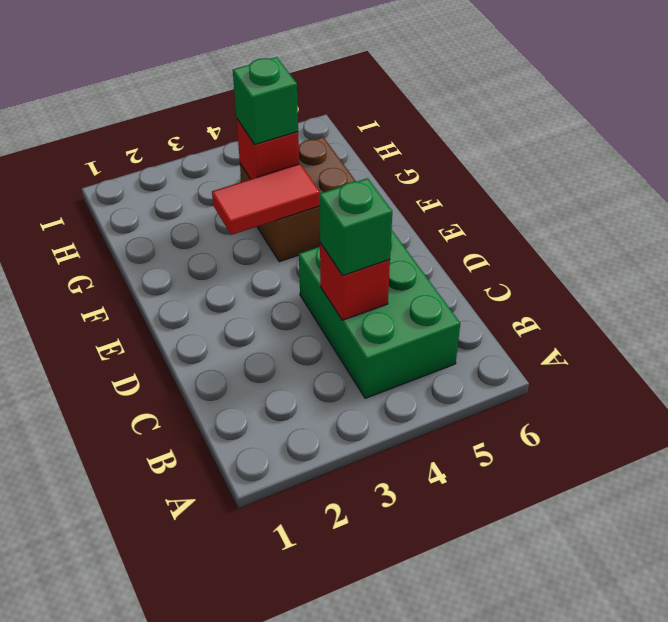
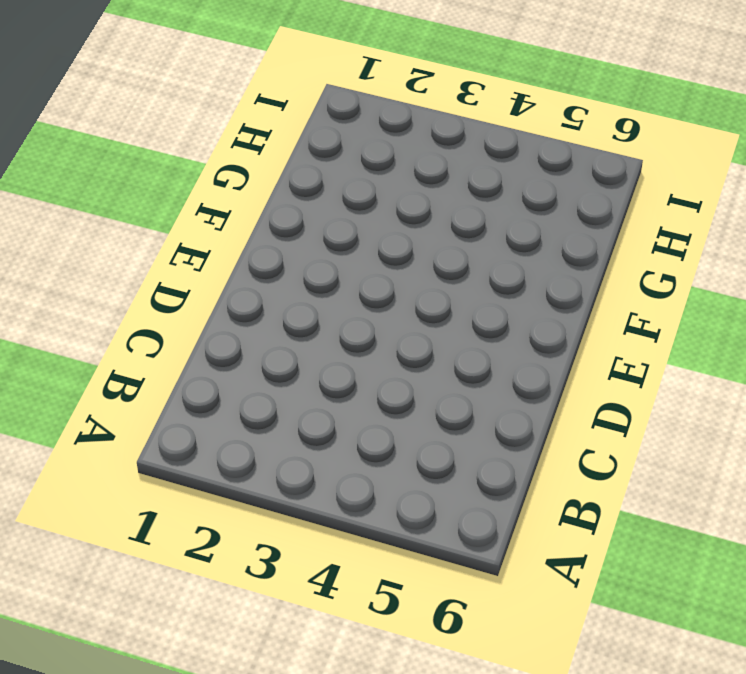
none -> green brick B4:D5 level 1
none -> brown brick F4:G5 level 1

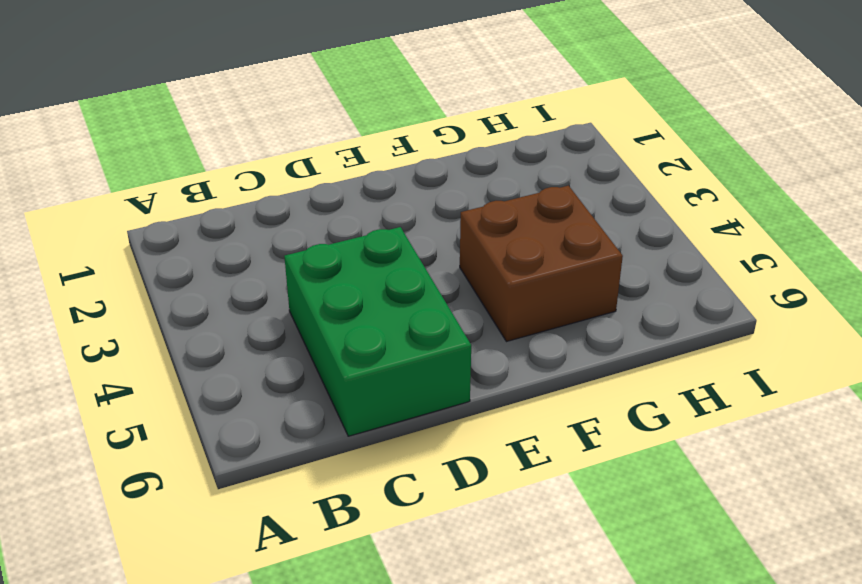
green brick C4:D6 level 1 -> green brick B4:D5 level 1
none -> red brick C4 level 2
none -> red tile F3:F4 level 2

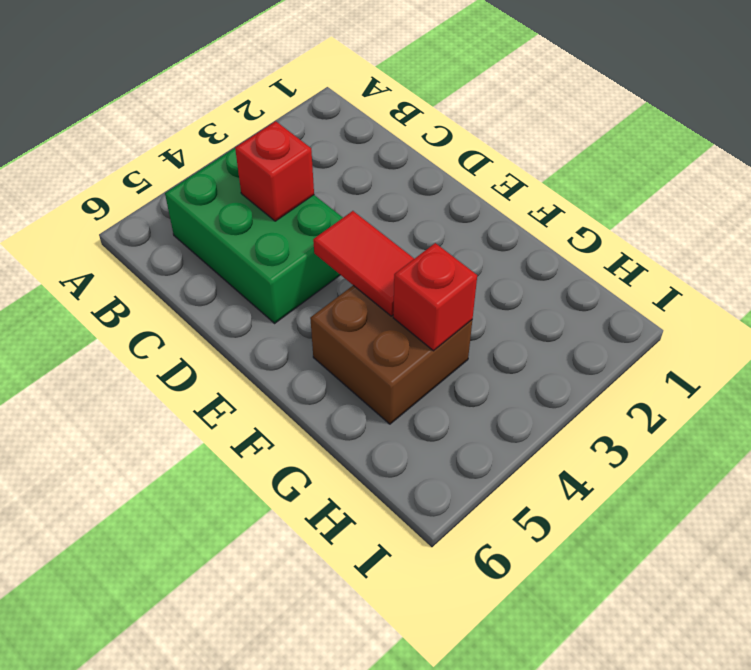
red tile E4:F4 level 2 -> red tile F3:F4 level 2
none -> green brick C4 level 3
none -> green brick G4 level 3

